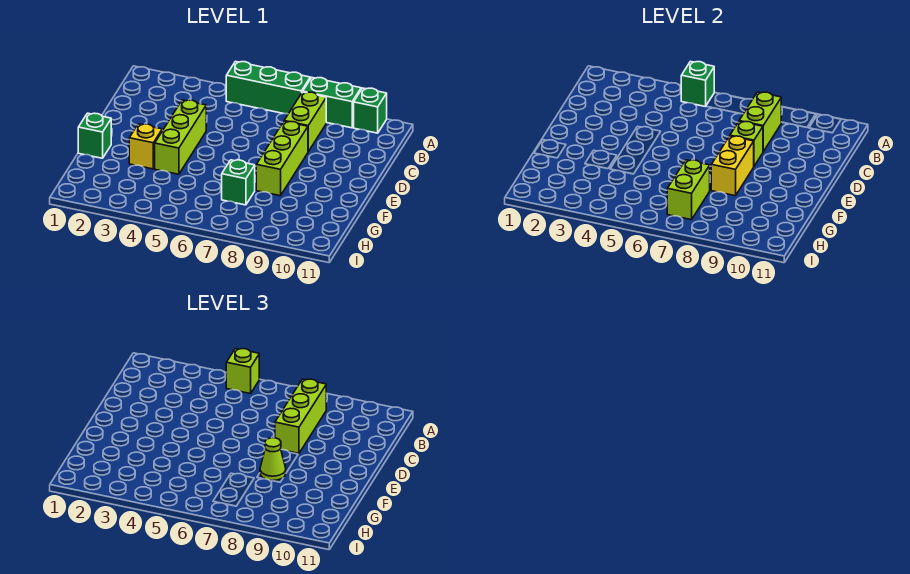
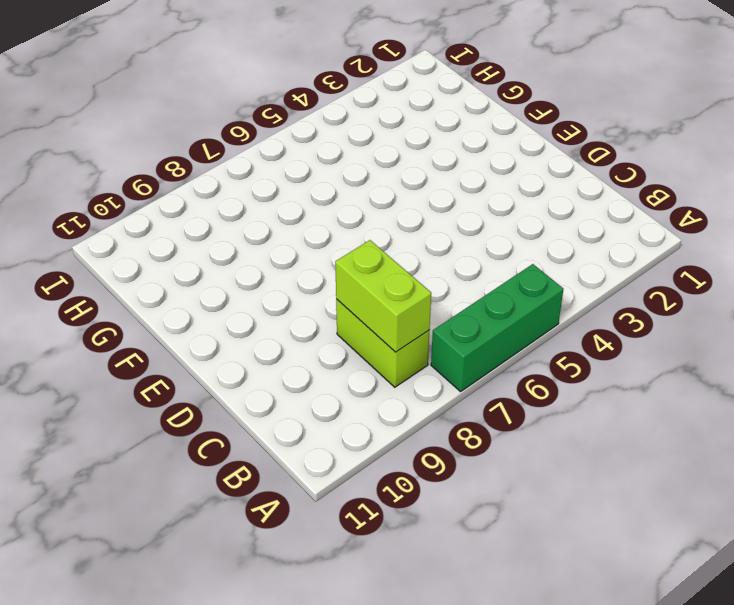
none -> green brick A8:A9 level 1
none -> green brick A10 level 1
none -> lime brick D4:F4 level 1

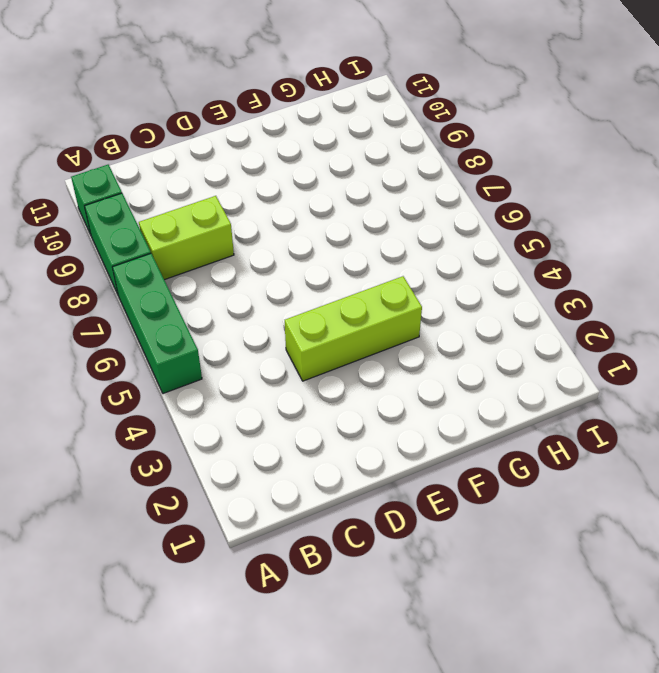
none -> lime brick D8:F8 level 1
none -> green brick F1 level 1
none -> yellow brick F3 level 1

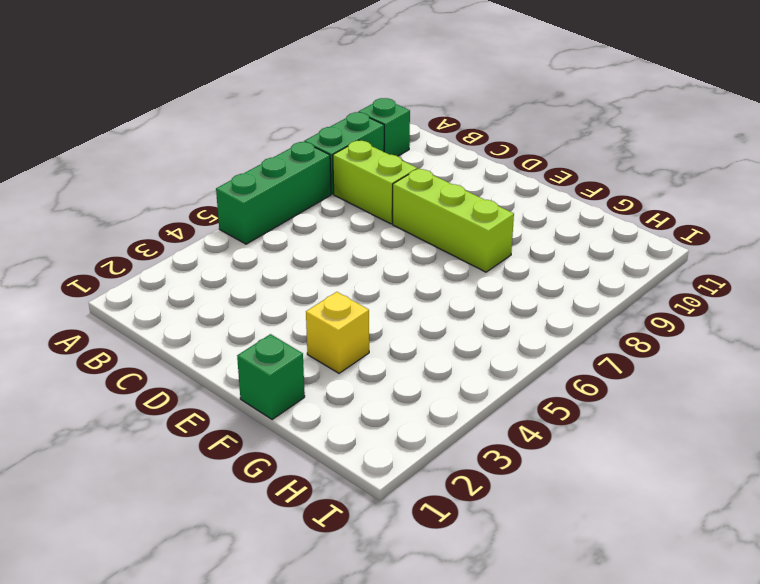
none -> lime brick D4:F4 level 1
none -> green brick G7 level 1
none -> green brick A5 level 2

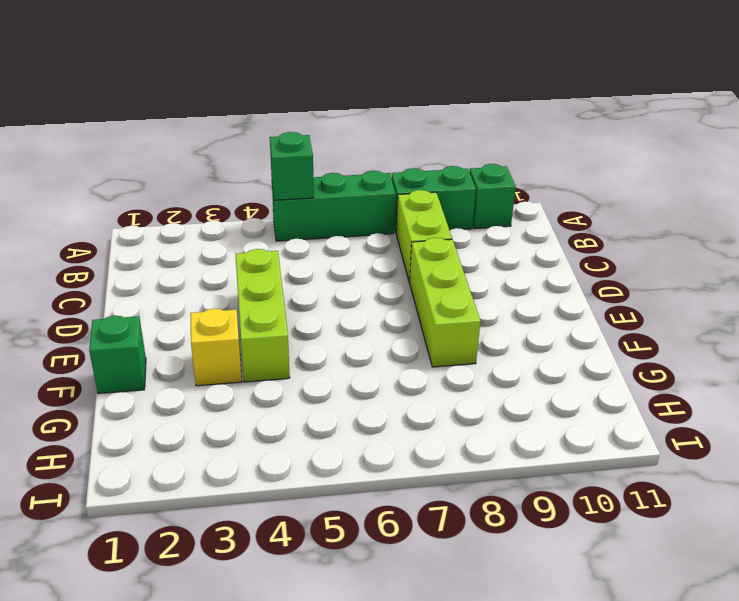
none -> green brick G7 level 1
none -> lime brick B8:C8 level 2
none -> lime brick D8 level 2

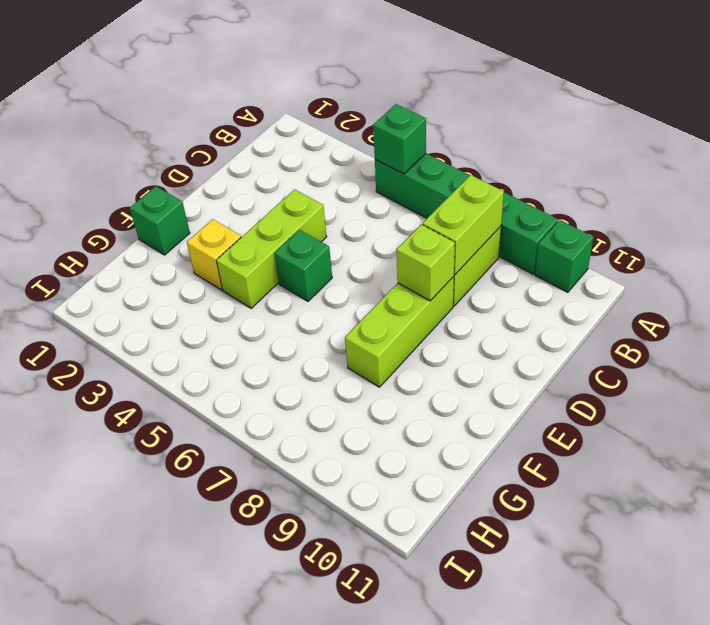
green brick E5 level 1 -> green brick G7 level 1
none -> yellow brick E8:F8 level 2
none -> lime brick G7:H7 level 2
none -> lime brick A5 level 3

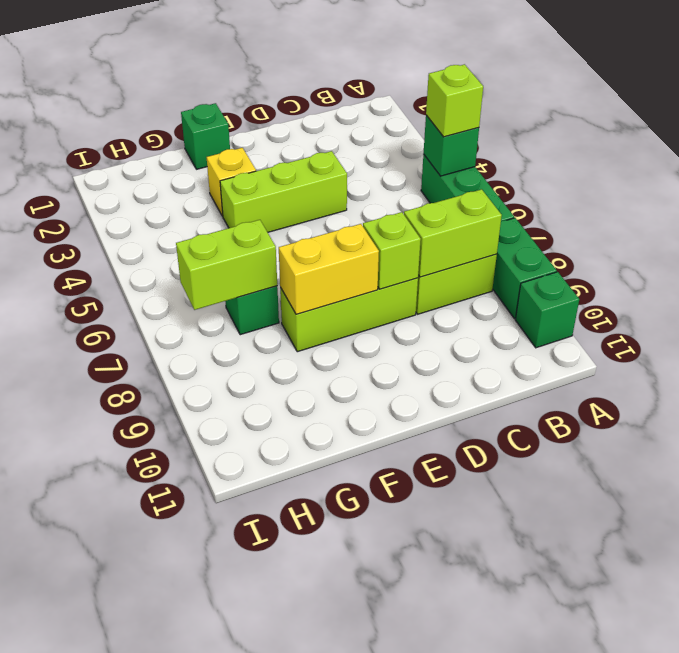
none -> lime brick B8:D8 level 3
none -> lime cone F8 level 3

